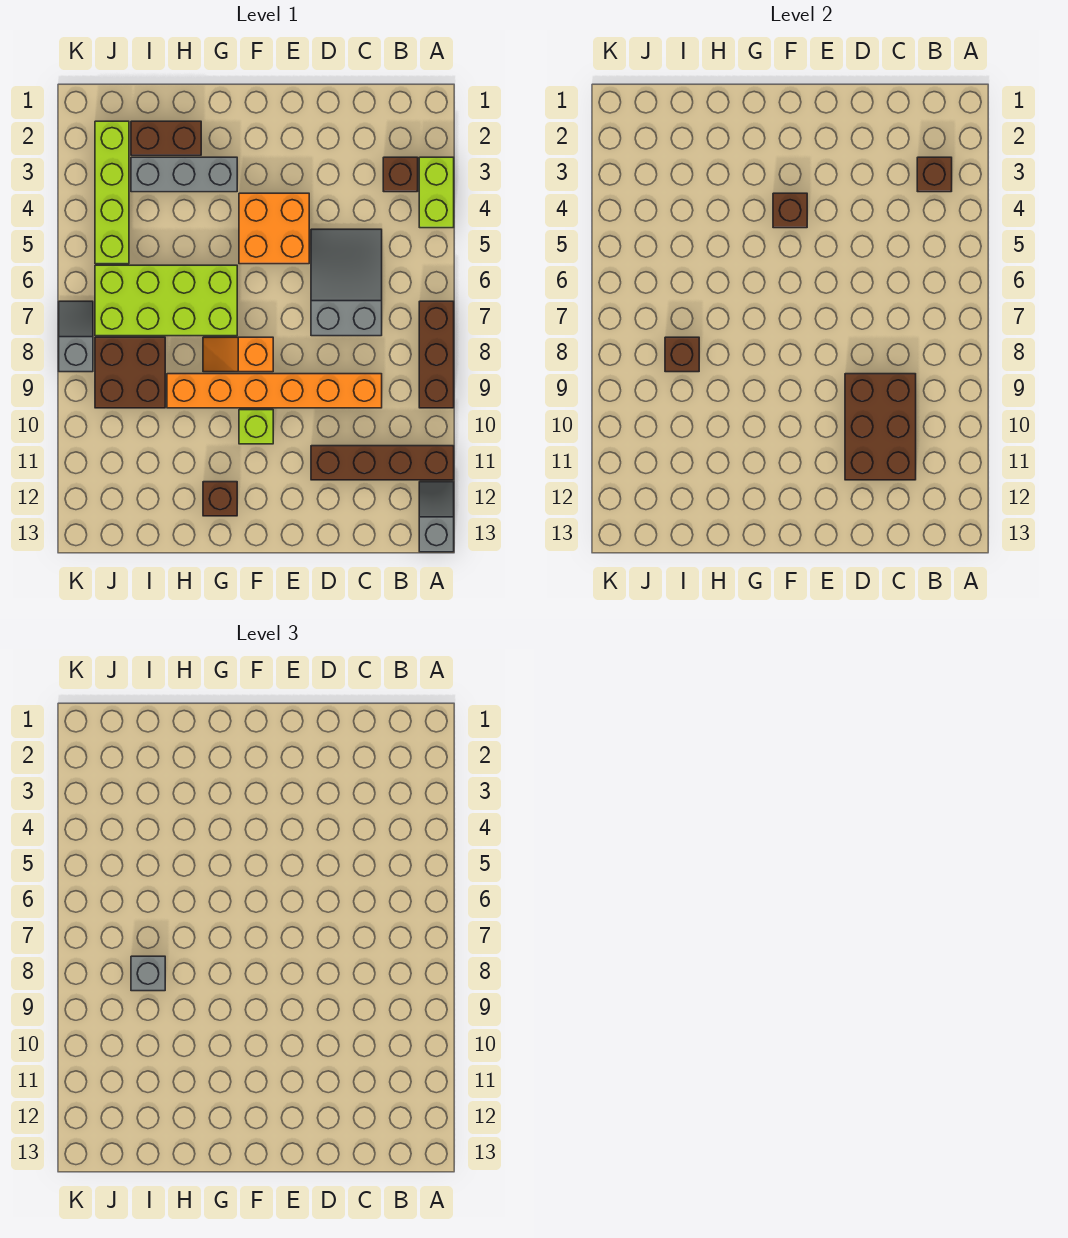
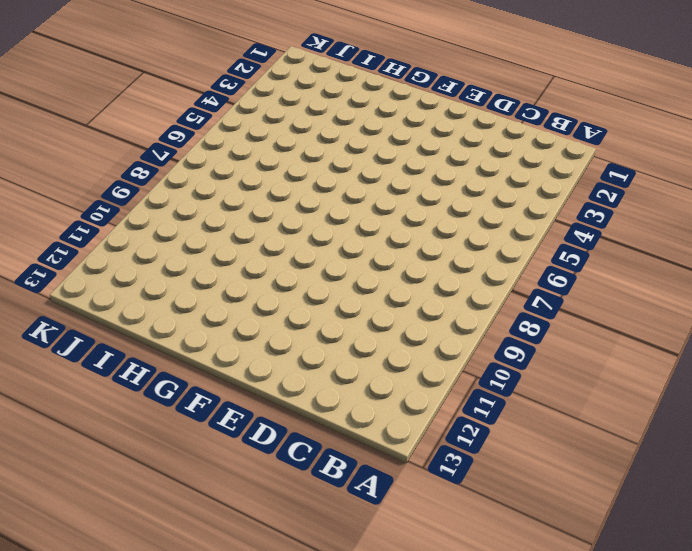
none -> lime brick A3:A4 level 1
none -> brown brick A7:A9 level 1
none -> brown brick A11:D11 level 1

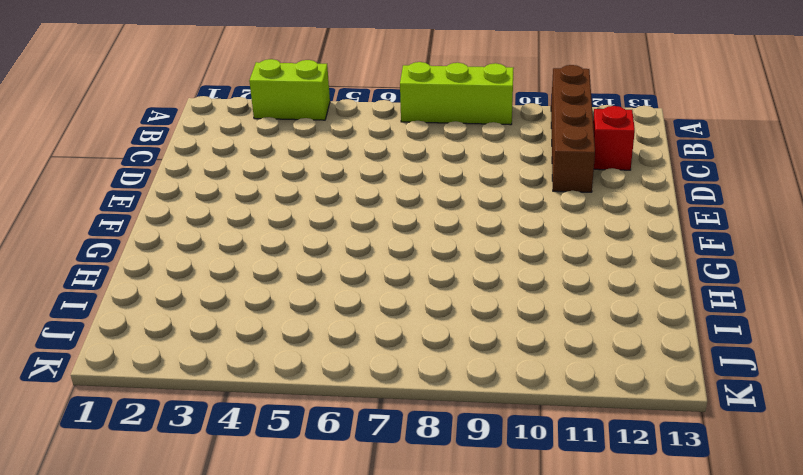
lime brick A7:A9 level 1 -> brown brick A7:A9 level 1
red brick C12 level 1 -> none
none -> grey slope A12:A13 level 1 top 13
none -> brown brick B3 level 1
none -> grey slope C5:D7 level 1 top 7

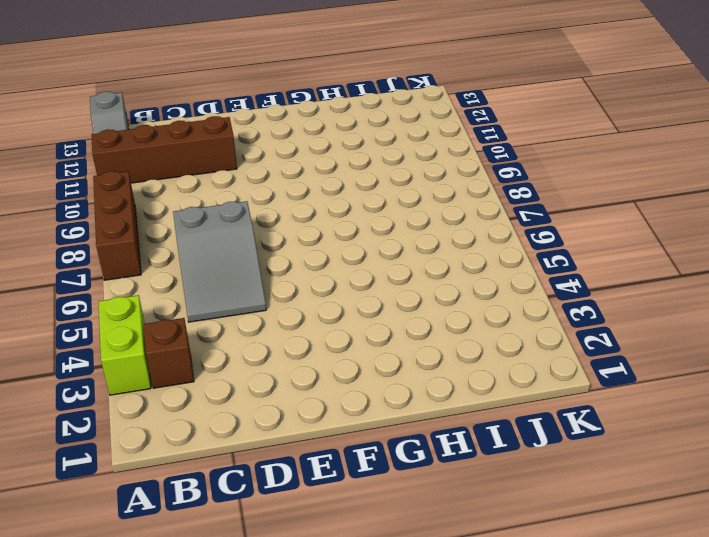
none -> orange brick C9:H9 level 1
none -> orange brick E4:F5 level 1
none -> orange slope F8:G8 level 1 top F

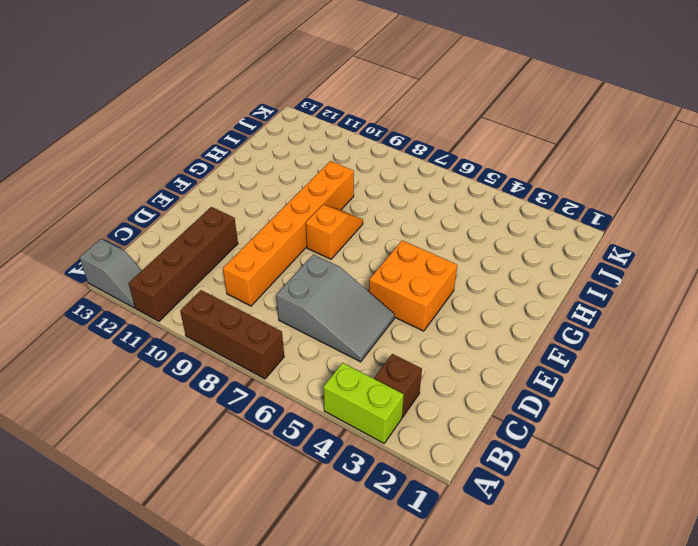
none -> lime brick F10 level 1
none -> grey brick G3:I3 level 1
none -> lime brick G6:J7 level 1

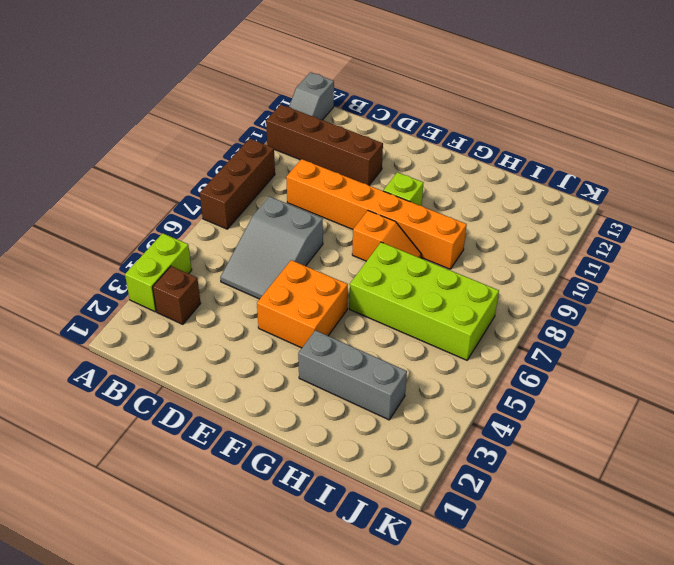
none -> brown brick G12 level 1
none -> brown brick H2:I2 level 1
none -> brown brick I8:J9 level 1

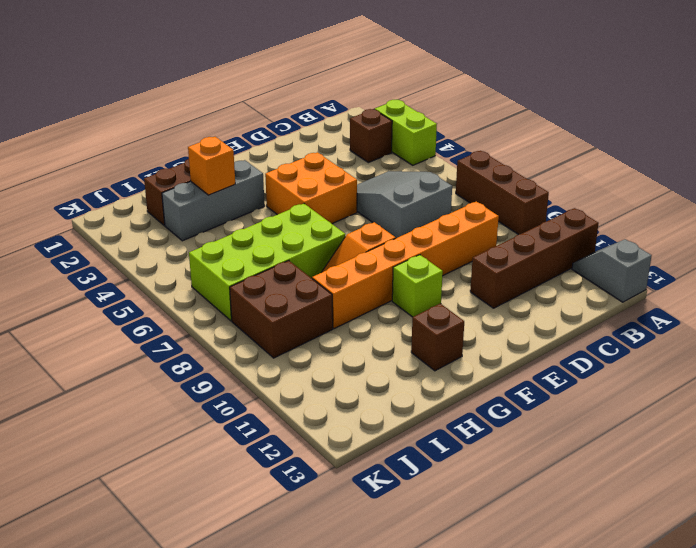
orange brick H3 level 2 -> none
none -> lime brick J2:J5 level 1
none -> grey slope K7:K8 level 1 top 8
none -> brown brick B3 level 2

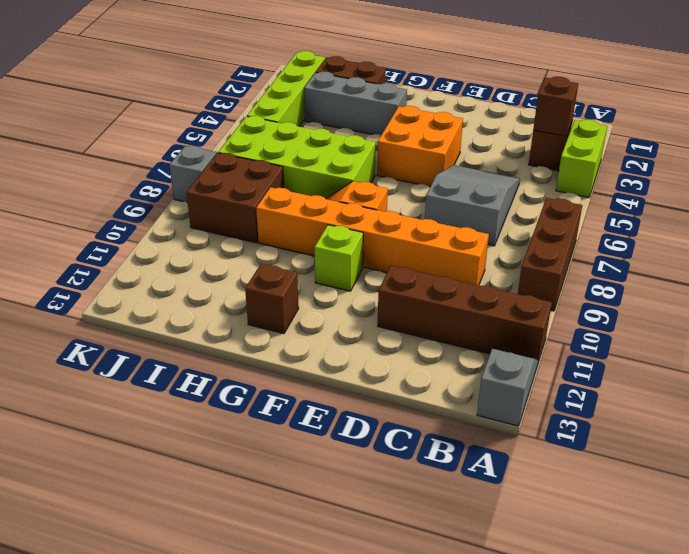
none -> brown brick C9:D11 level 2
none -> brown brick F4 level 2
none -> brown brick I8 level 2

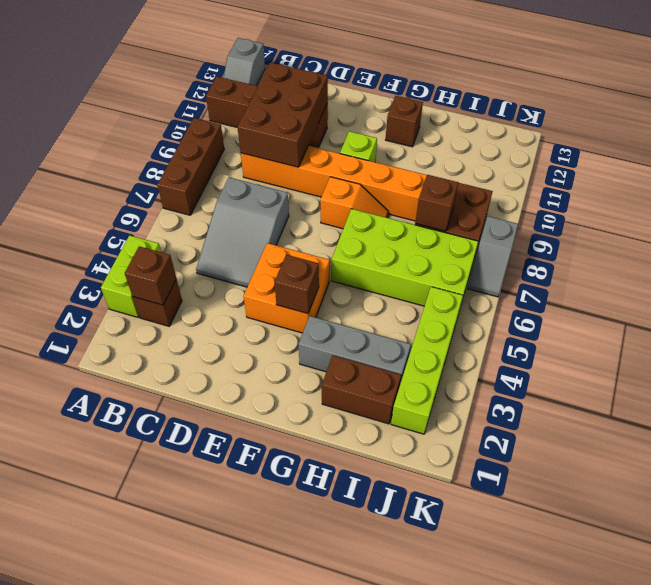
none -> grey brick I8 level 3

